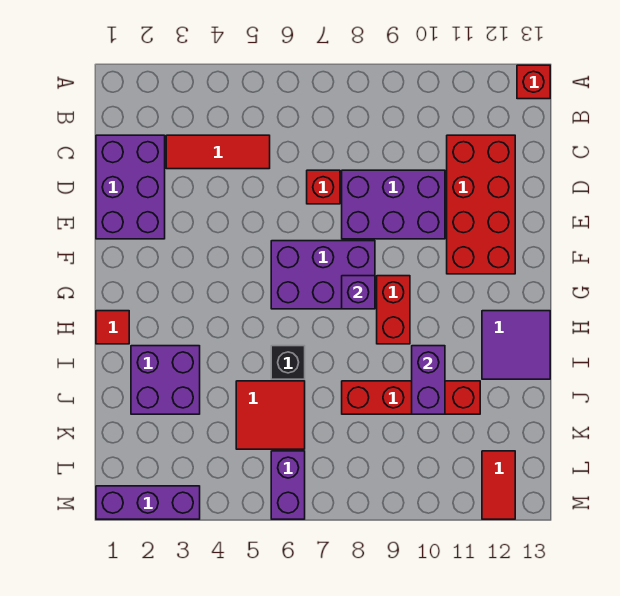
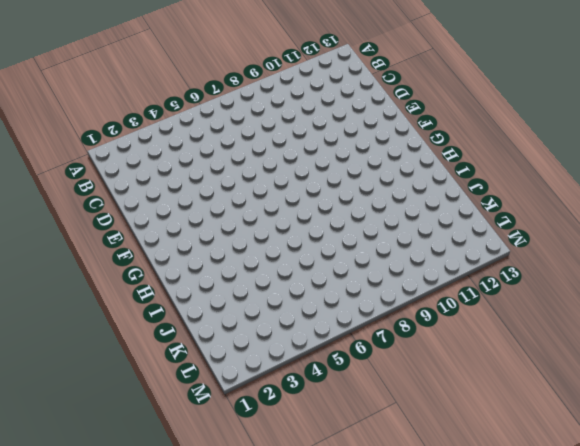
none -> red brick A13 level 1
none -> purple brick C1:E2 level 1
none -> red tile C3:C5 level 1

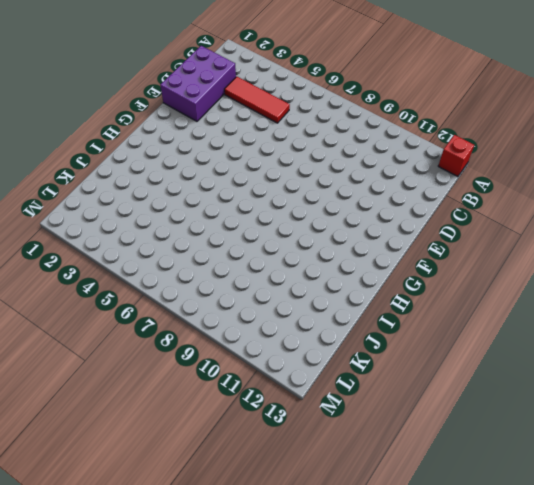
none -> red brick C11:F12 level 1
none -> red brick D7 level 1
none -> purple brick D8:E10 level 1

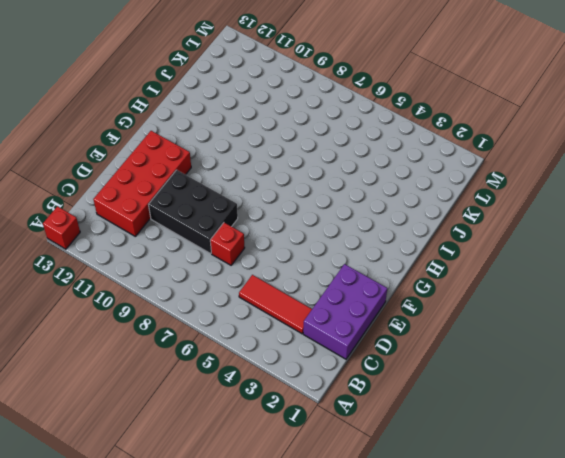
black brick D8:E10 level 1 -> purple brick D8:E10 level 1
none -> purple brick F6:G8 level 1
none -> red brick G9:H9 level 1
none -> red tile H1 level 1

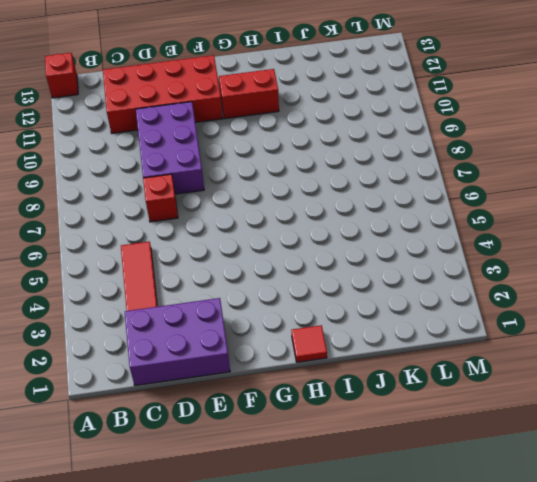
red brick G11:H11 level 1 -> red brick G9:H9 level 1
none -> purple brick F6:G8 level 1
none -> purple tile H12:I13 level 1
none -> purple brick I2:J3 level 1

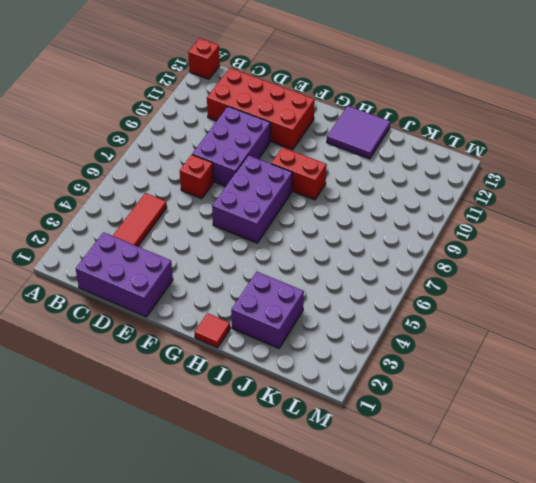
none -> black brick I6 level 1
none -> red tile J5:K6 level 1
none -> red brick J8:J11 level 1

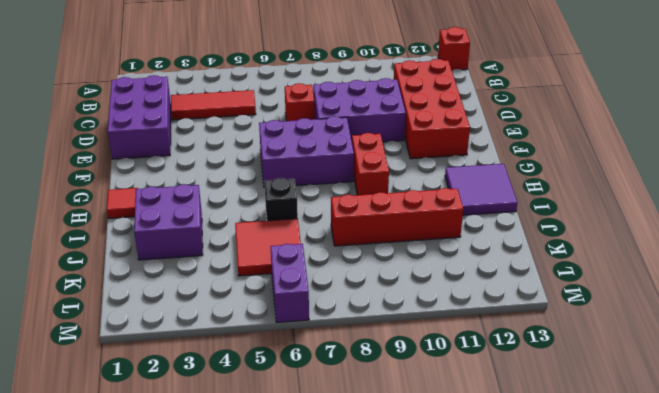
none -> red tile L12:M12 level 1
none -> purple brick M1:M3 level 1
none -> purple brick G8 level 2

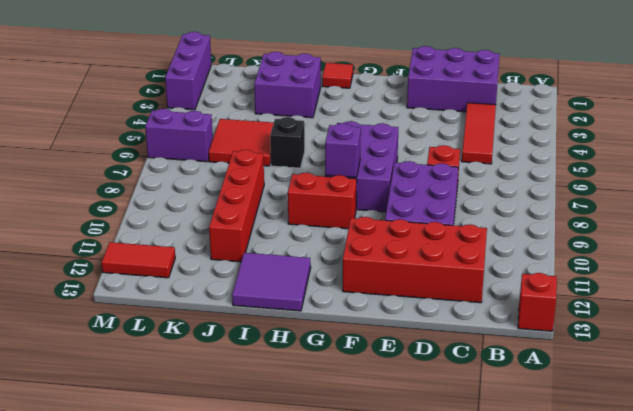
none -> purple brick I10:J10 level 2

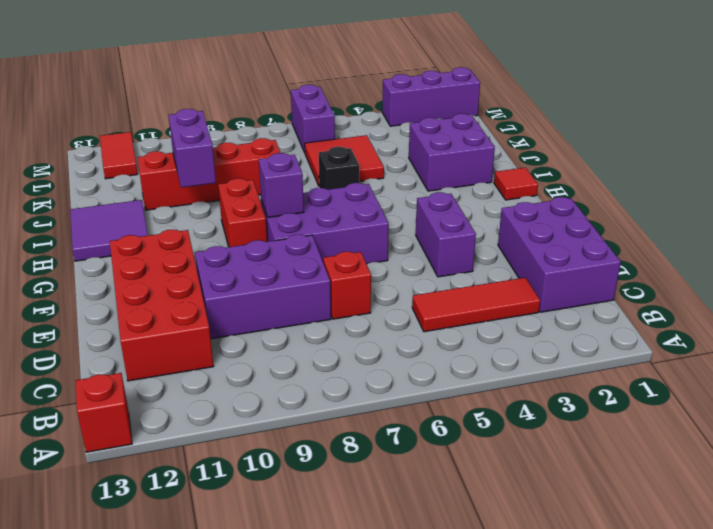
purple brick E4:F4 level 1 -> none

